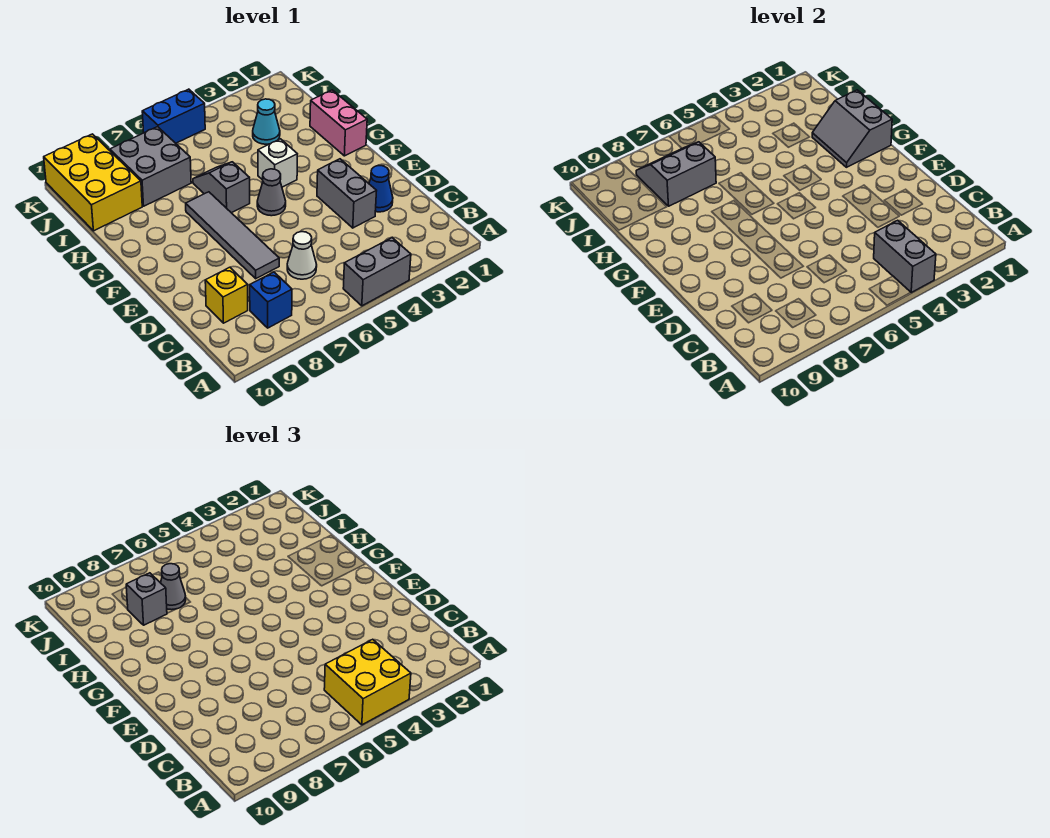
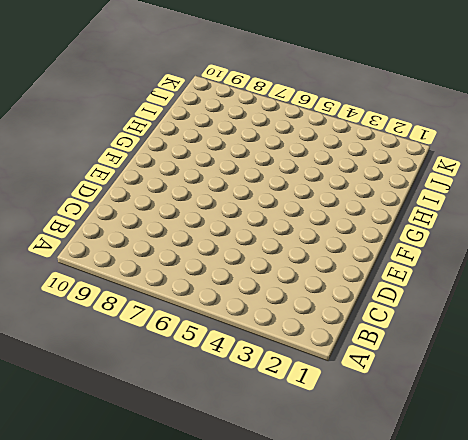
none -> grey brick A4:A5 level 1
none -> blue brick B8 level 1
none -> white cone C6 level 1

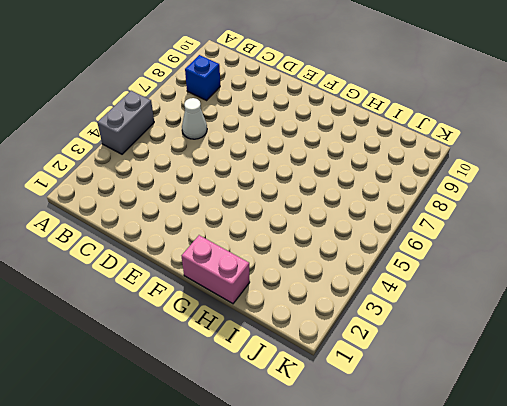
none -> yellow brick C9 level 1
none -> blue cone D2 level 1
none -> grey brick D3:E3 level 1

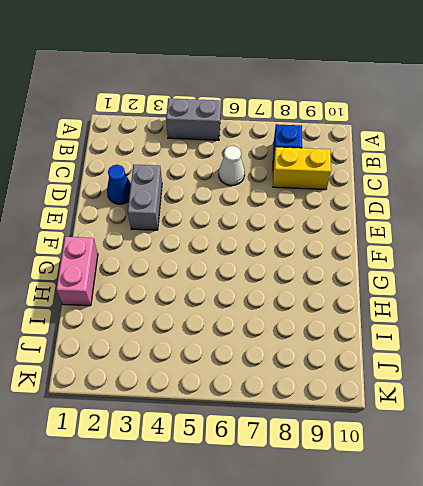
yellow brick C8:C9 level 1 -> yellow brick C9 level 1
none -> grey tile D7:G7 level 1
none -> grey cone F5 level 1
none -> white brick G4 level 1

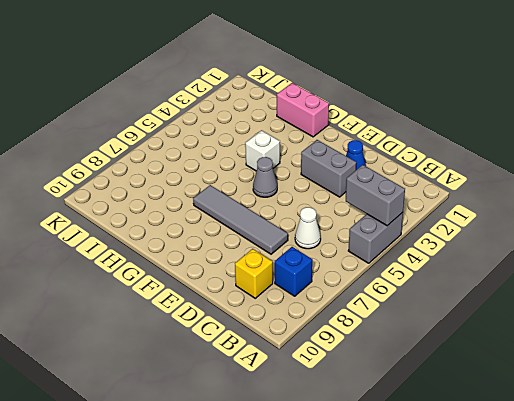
none -> grey slope G6:H6 level 1 top G
none -> cyan cone I3 level 1
none -> grey brick I7:J8 level 1

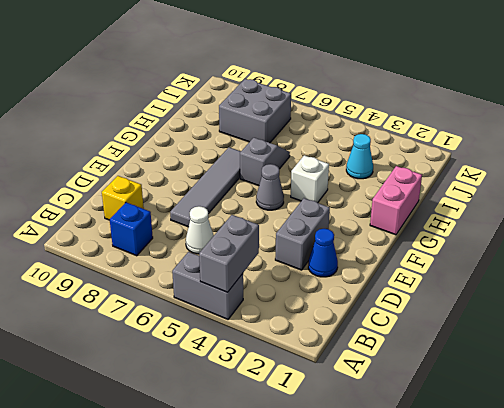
none -> yellow brick I9:K10 level 1
none -> blue brick K5:K6 level 1
none -> grey slope G1:H2 level 2 top 1

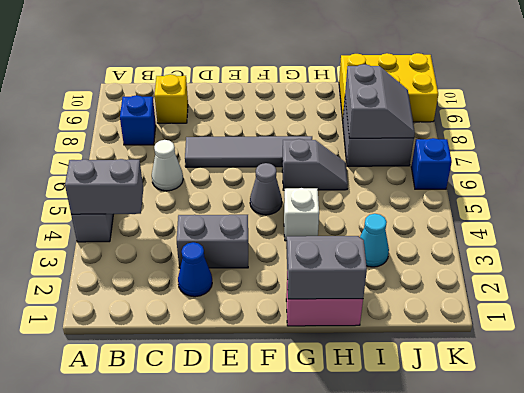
blue brick K6 level 1 -> blue brick K5:K6 level 1
none -> yellow brick A4:B5 level 3
none -> grey cone I7 level 3
none -> grey brick I8 level 3

